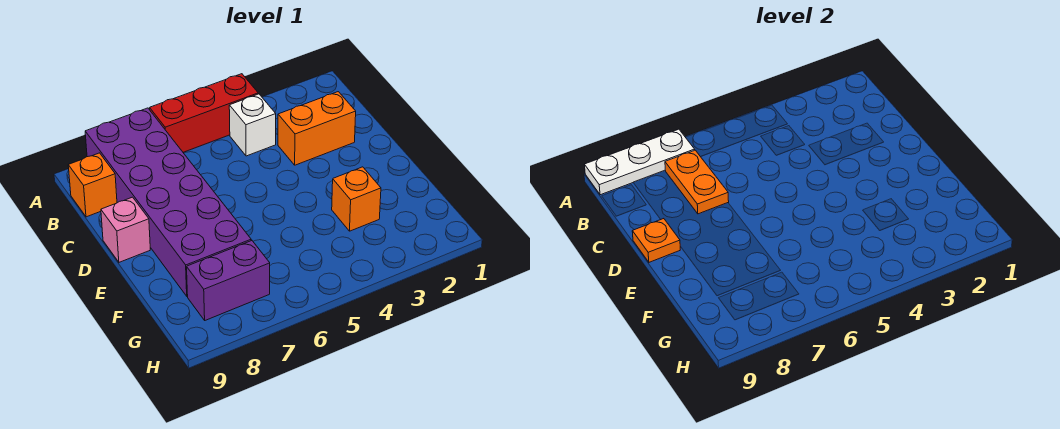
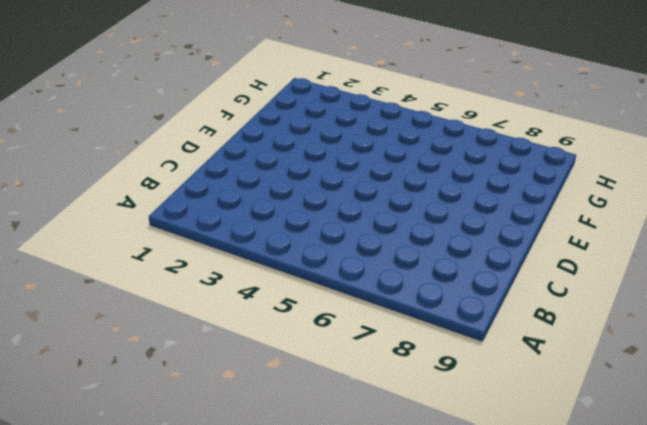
none -> red brick A4:A6 level 1
none -> purple brick A7:F8 level 1

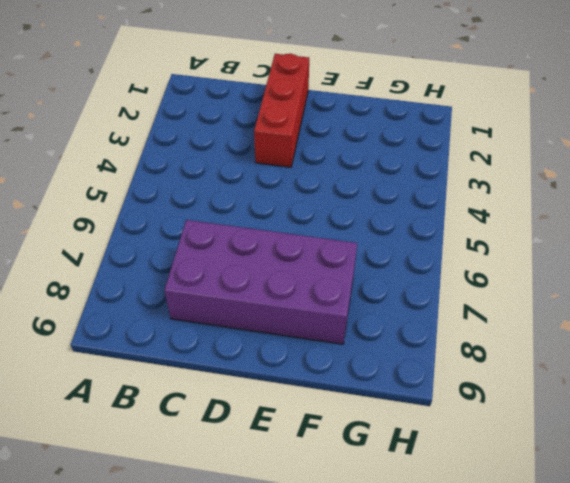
purple brick C7:F8 level 1 -> purple brick A7:F8 level 1
red brick D1:D3 level 1 -> red brick A4:A6 level 1
none -> white brick B4 level 1
none -> orange brick B9 level 1

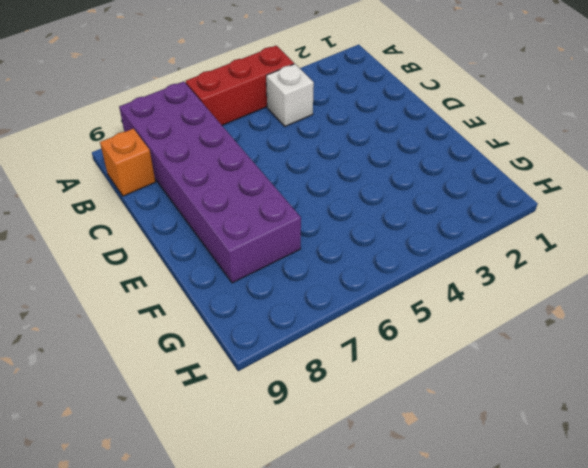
none -> orange brick C2:C3 level 1
none -> pink brick D9 level 1

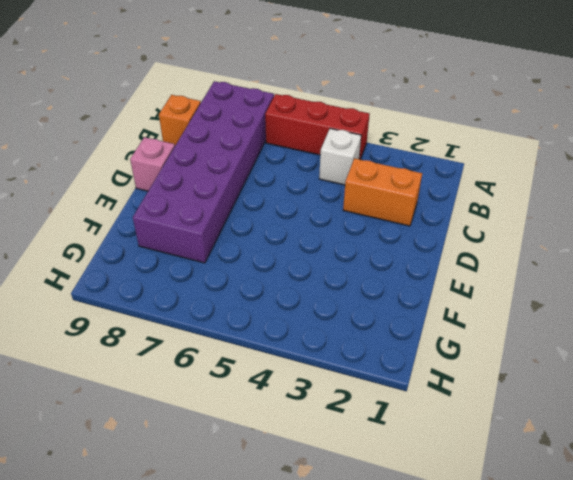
none -> orange brick F3 level 1
none -> purple brick G7:G8 level 1

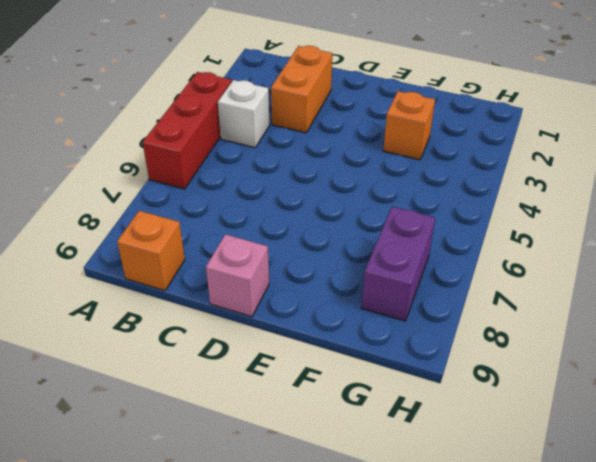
none -> purple brick A7:F8 level 1
none -> white plate A7:A9 level 2

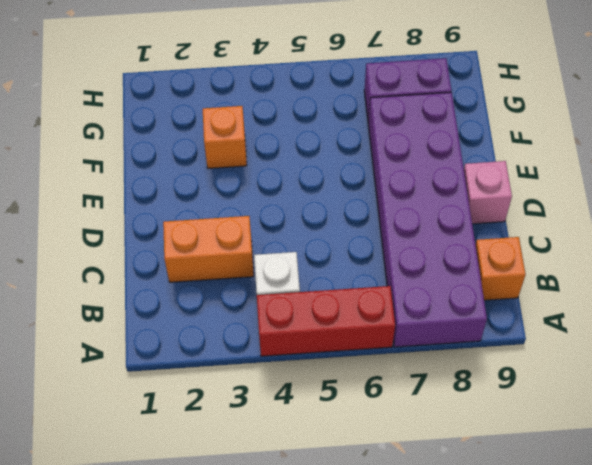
none -> white plate A7:A9 level 2
none -> orange plate B7:C7 level 2

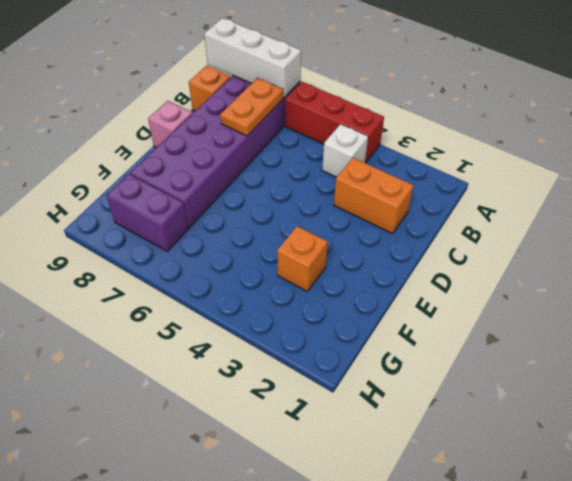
white brick A7:A9 level 2 -> white plate A7:A9 level 2
none -> orange plate D9 level 2

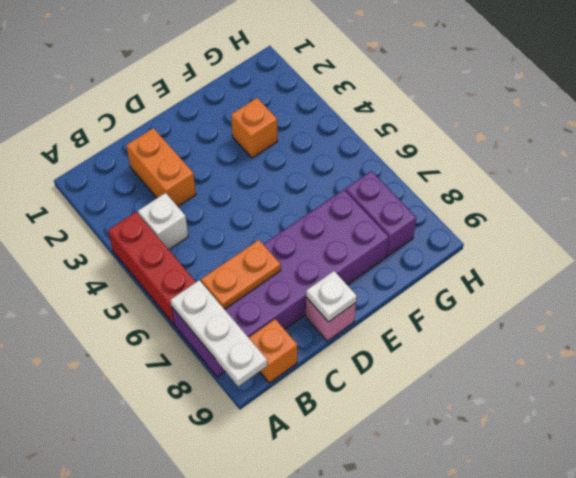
white plate D9 level 2 -> orange plate D9 level 2

